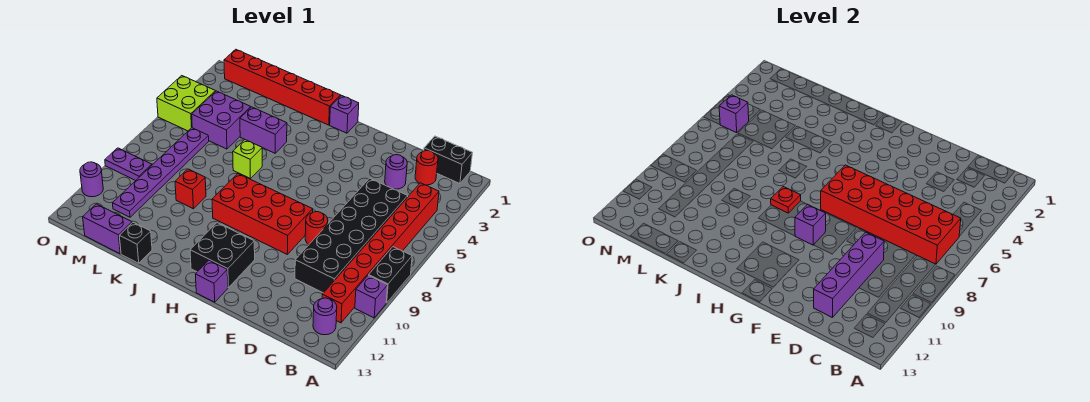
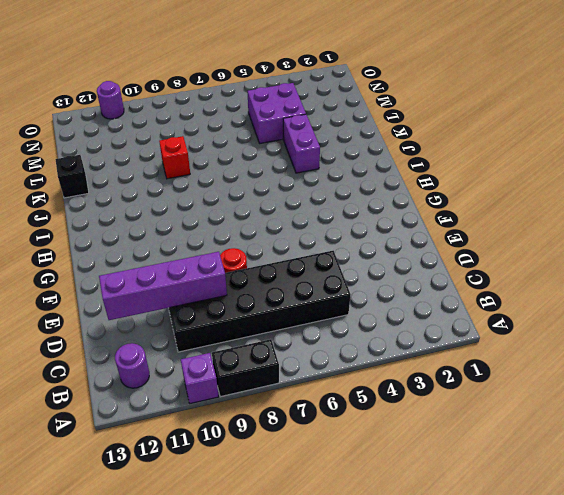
none -> black brick B1:C1 level 1
none -> red brick B4:B11 level 1
none -> red round brick C2 level 1

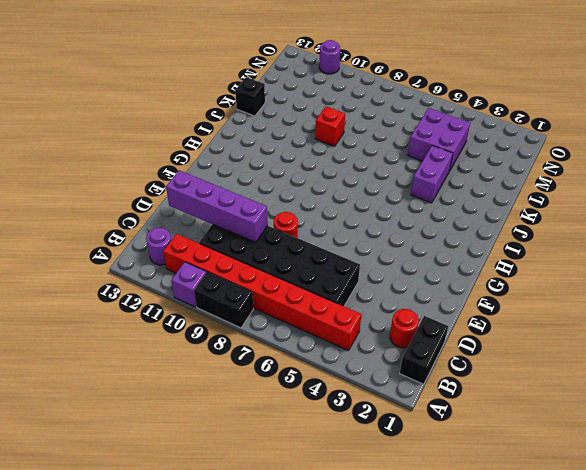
none -> purple round brick D3 level 1
none -> red brick F8:I9 level 1
none -> black brick G11:H12 level 1

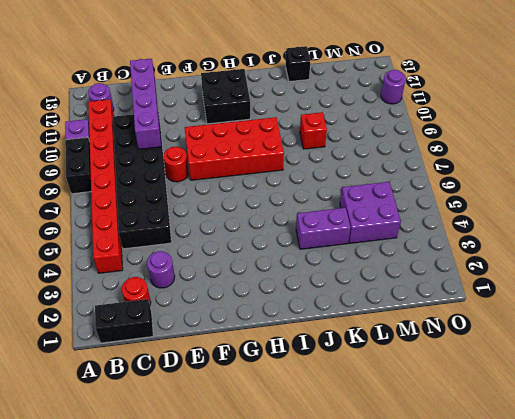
none -> purple brick G13 level 1
none -> purple brick H1 level 1
none -> red brick I1:N1 level 1

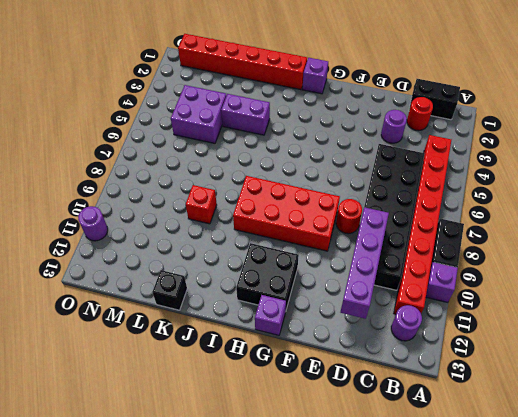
none -> lime brick J6 level 1
none -> purple brick L13:M13 level 1
none -> purple plate M6:M11 level 1

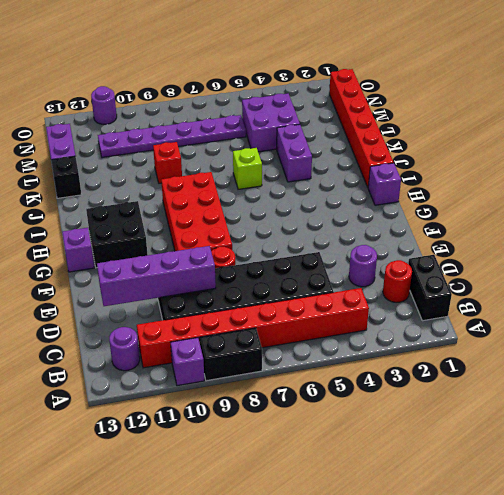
none -> lime brick N4:O5 level 1
none -> purple plate N9:O9 level 1
none -> red brick B6:G7 level 2

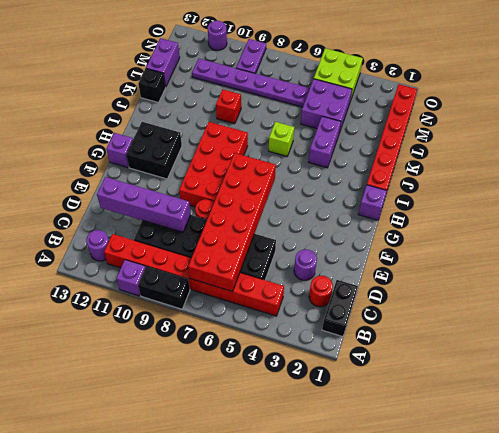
none -> purple brick G9 level 2
none -> red plate I8 level 2
none -> purple brick N5 level 2

